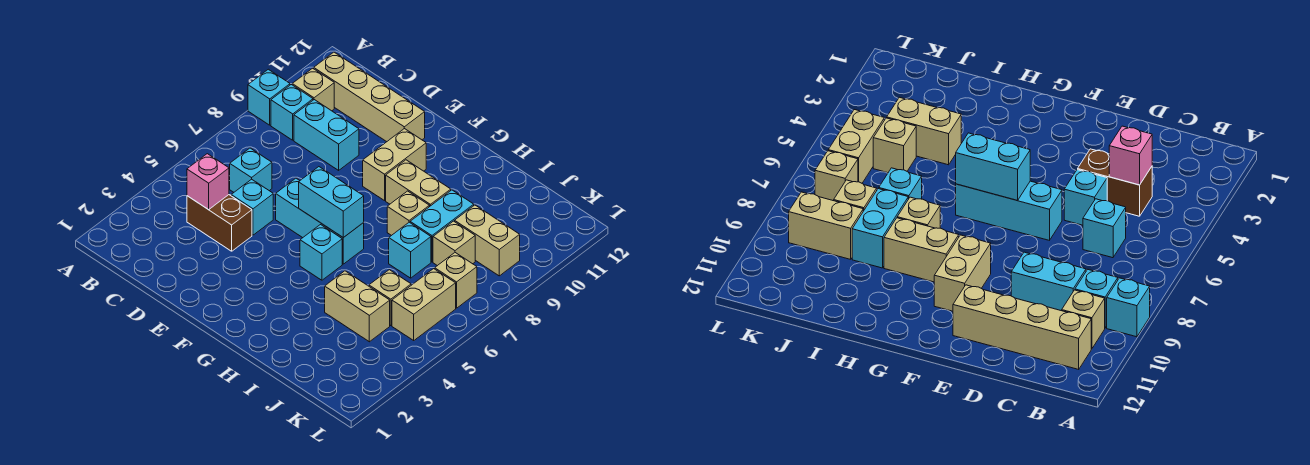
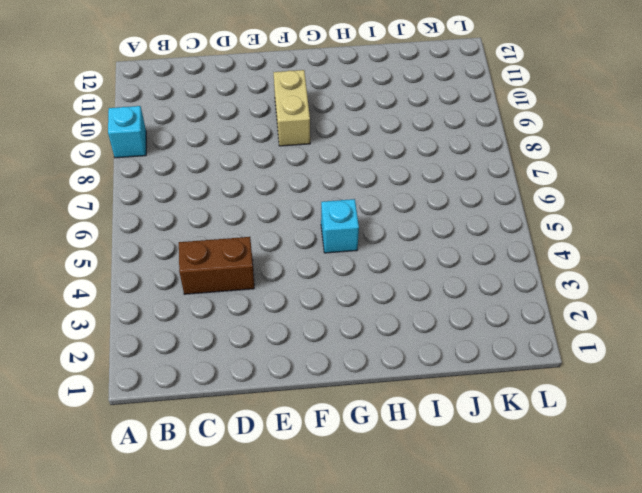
none -> cyan brick B9 level 1
none -> tan brick B10 level 1
none -> tan brick B11:E11 level 1

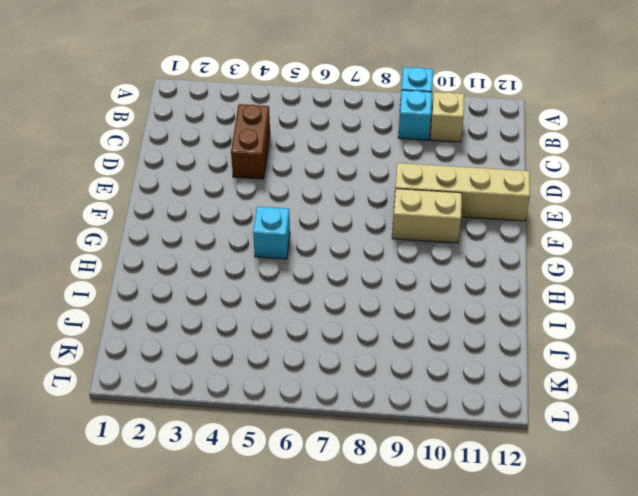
tan brick E9:E12 level 1 -> tan brick B11:E11 level 1
none -> cyan brick C6 level 1
none -> cyan brick C9:D9 level 1
none -> cyan brick D5 level 1

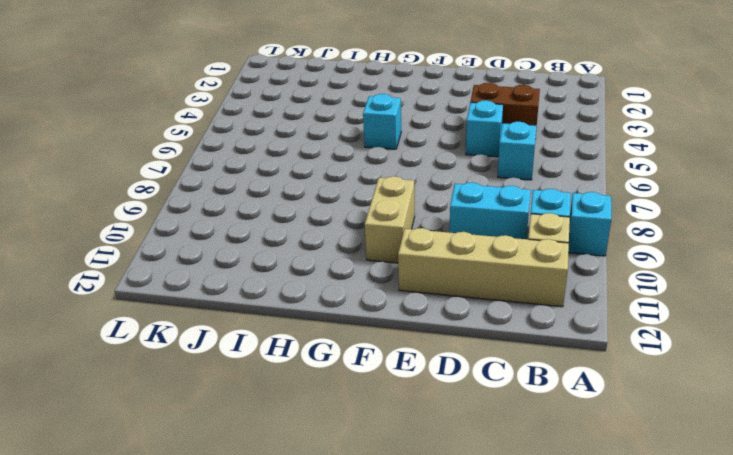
none -> cyan brick E6:G6 level 1
none -> tan brick G9:H9 level 1
none -> tan brick H8 level 1

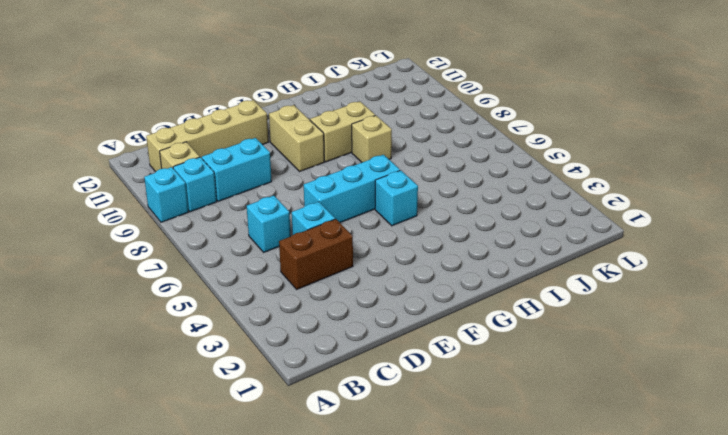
none -> tan brick I4:J4 level 1
none -> cyan brick I7 level 1
none -> cyan brick I8:I9 level 1

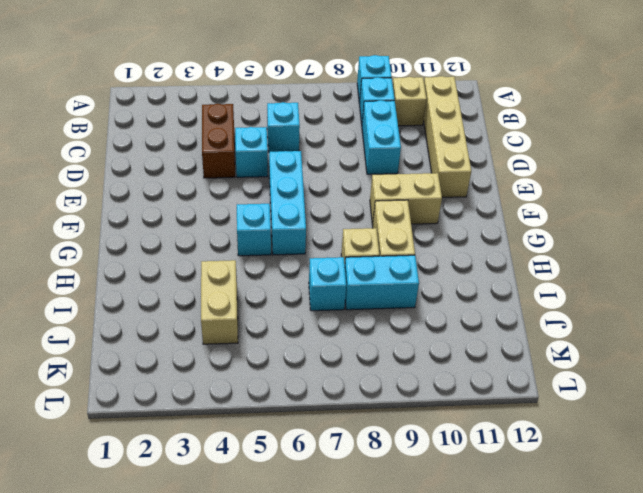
none -> tan brick J5 level 1
none -> tan brick J8 level 1
none -> tan brick J9:K9 level 1

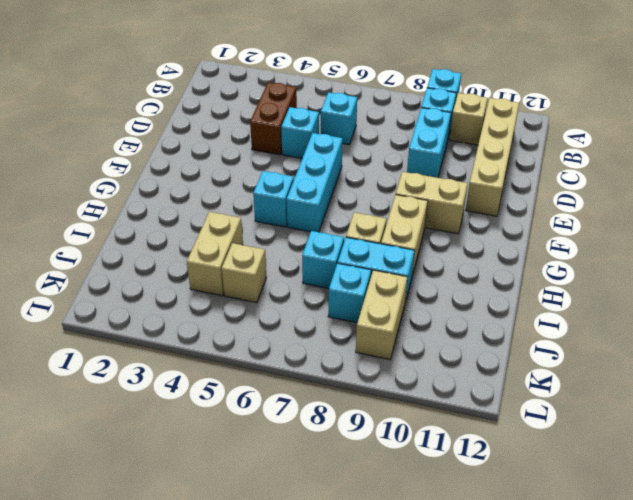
cyan brick J8 level 1 -> tan brick J8 level 1
none -> tan brick K5:K6 level 1
none -> tan brick K7 level 1
none -> pink brick C4 level 2

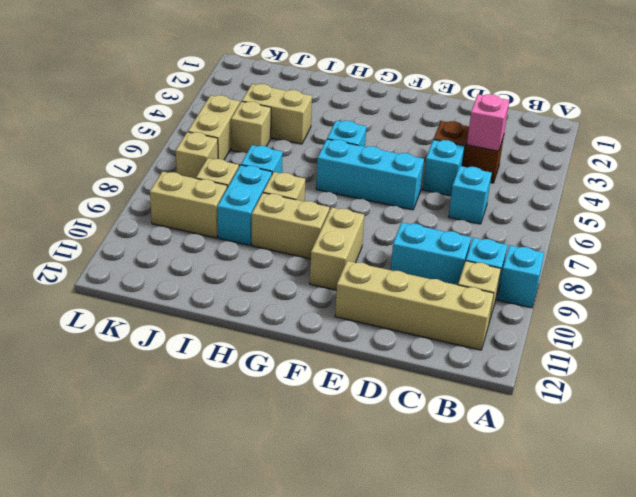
none -> cyan brick F6:G6 level 2

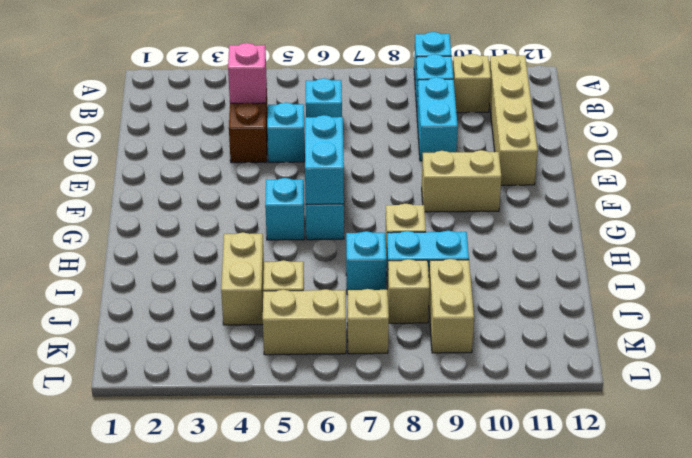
none -> tan brick G9:H9 level 1

